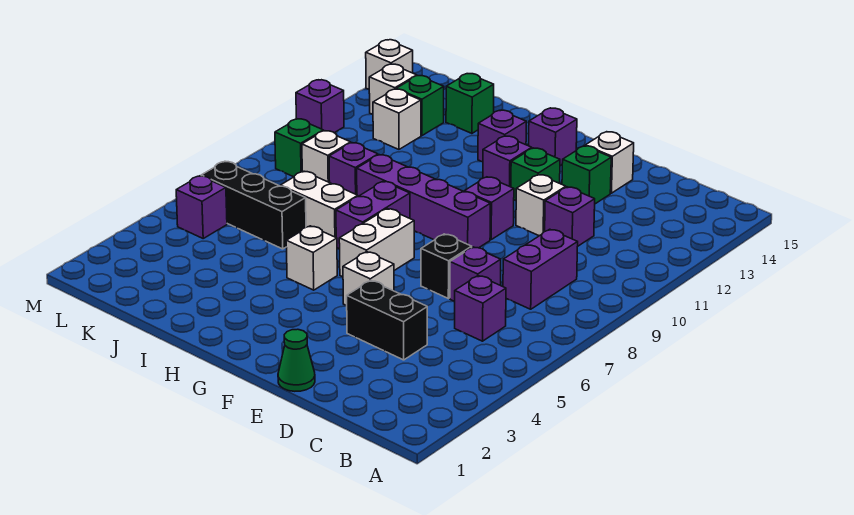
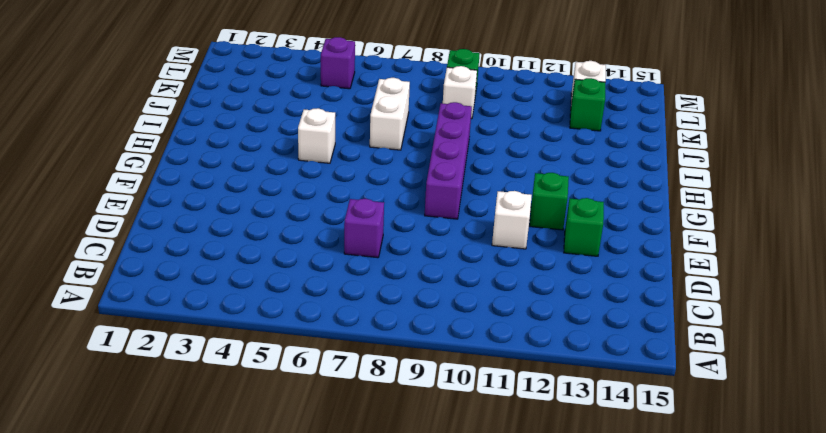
none -> purple brick C6 level 1
none -> purple brick C8:C9 level 1
none -> black brick D4:E4 level 1
none -> purple brick D11 level 1

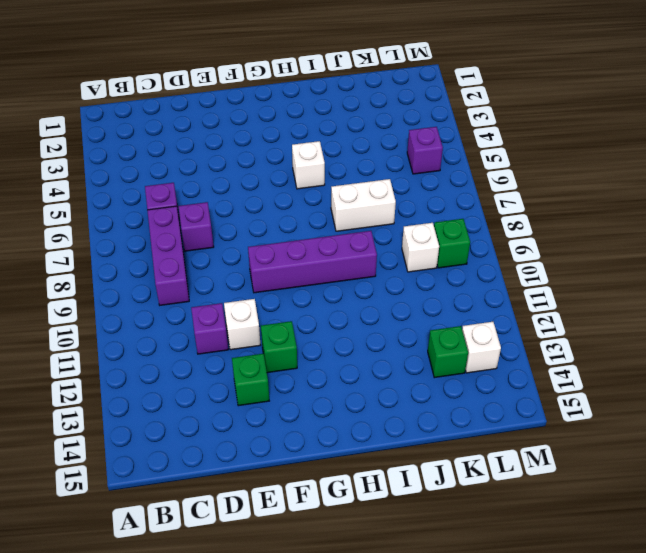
purple brick C7:C9 level 1 -> purple brick C8:C9 level 1
none -> black brick D4:E4 level 1
none -> green cone E1 level 1
none -> black brick E7 level 1
none -> white brick E14 level 1

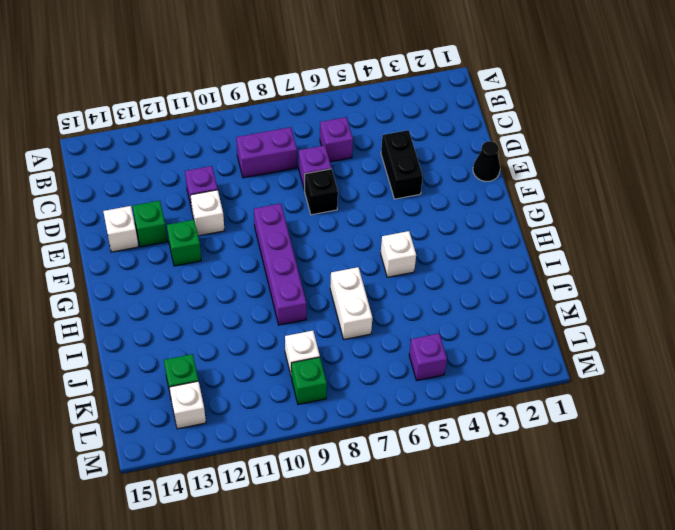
black cone E1 level 1 -> green cone E1 level 1
none -> white brick F5 level 1
none -> purple brick F10 level 1
none -> white brick G6:G7 level 1
none -> purple brick G12 level 1

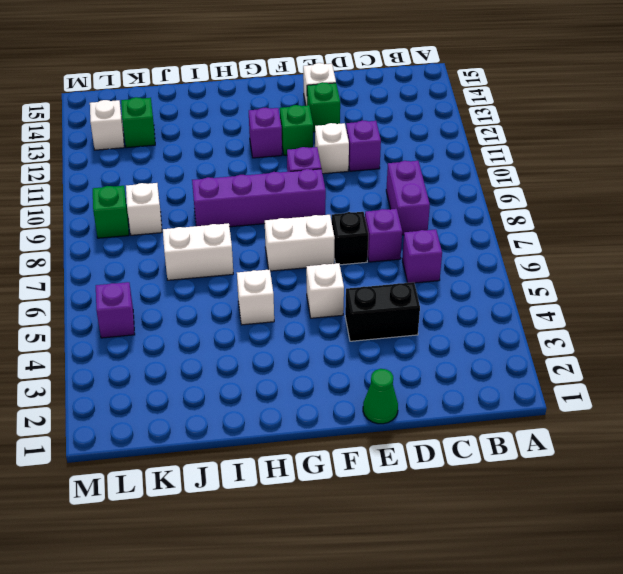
white brick F7:G7 level 1 -> white brick G6:G7 level 1
none -> purple brick G14 level 1
none -> purple brick H7:H8 level 1
none -> purple brick H13 level 1
none -> black brick J6:L6 level 1

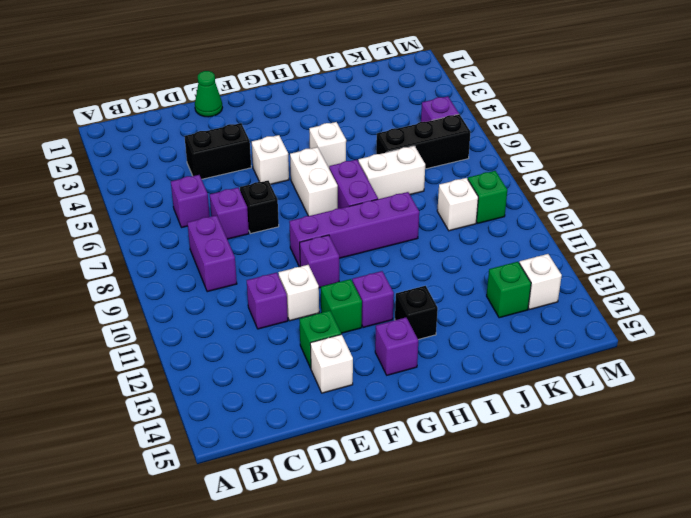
black brick H13 level 1 -> purple brick H13 level 1
none -> purple brick J9 level 1
none -> green brick J14 level 1
none -> white brick K12 level 1
none -> purple brick M11 level 1

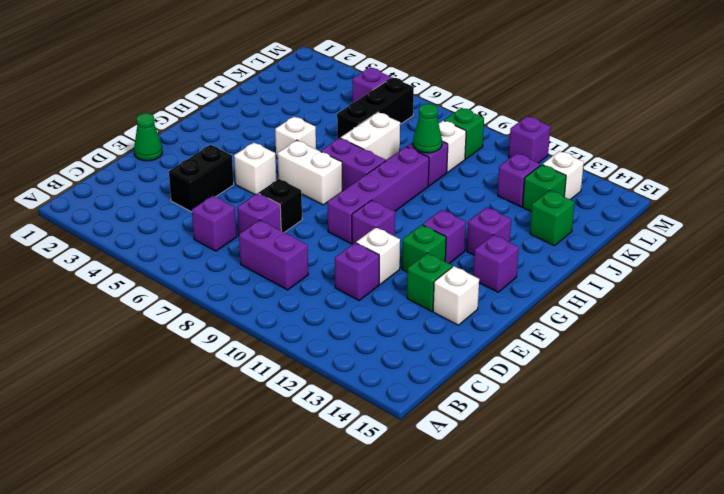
green cone J9 level 2 -> none
purple brick K12 level 1 -> white brick K12 level 1
none -> white brick M14 level 1

